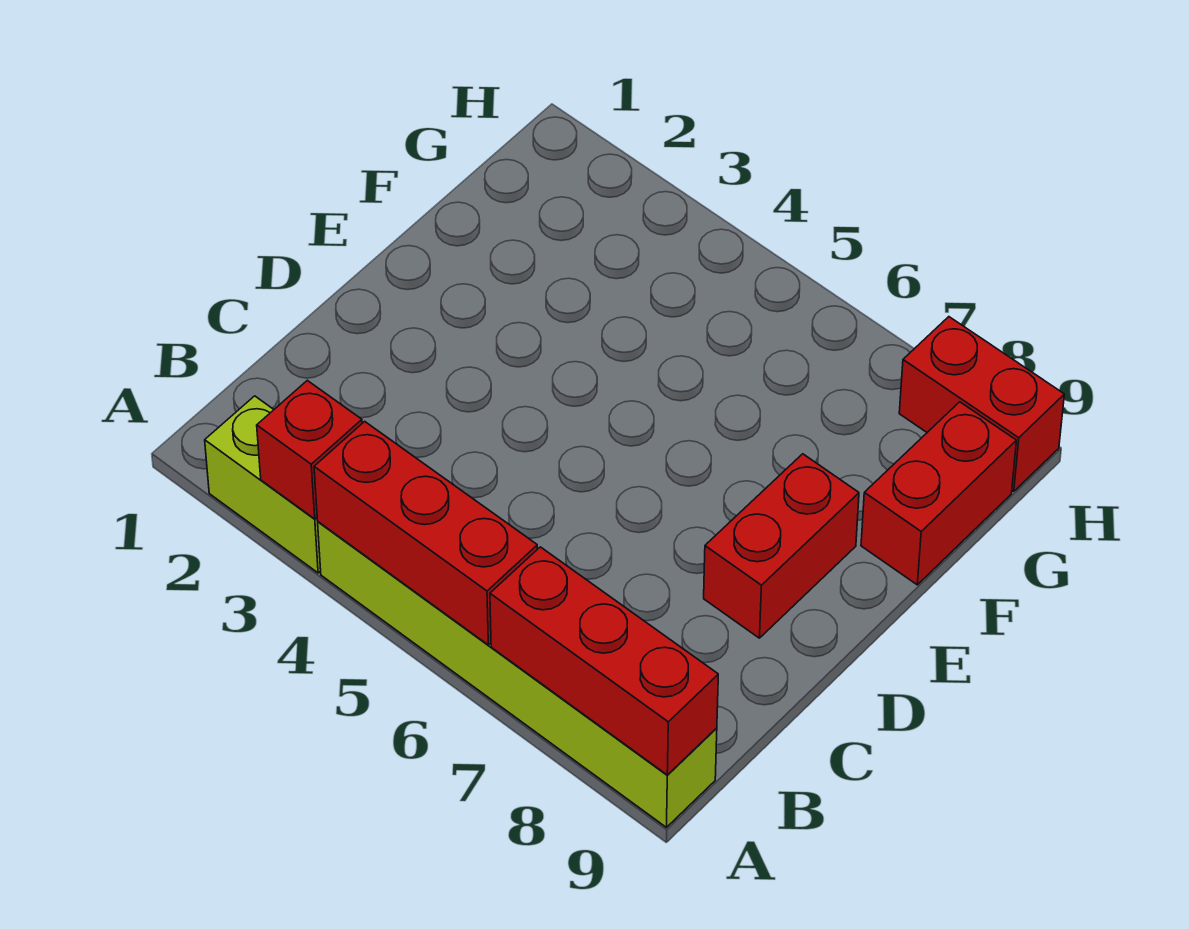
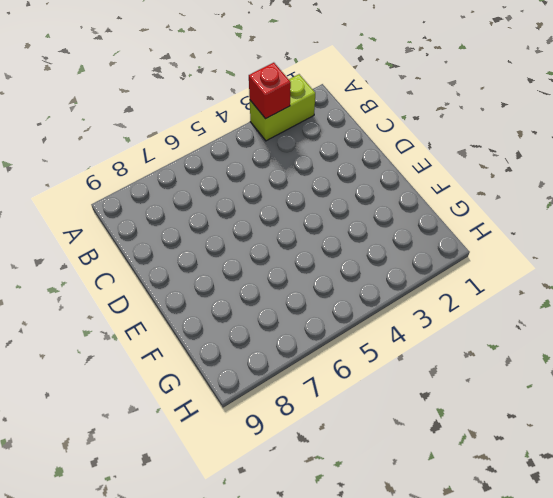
none -> lime brick A4:A9 level 1
none -> red brick D8:E8 level 1

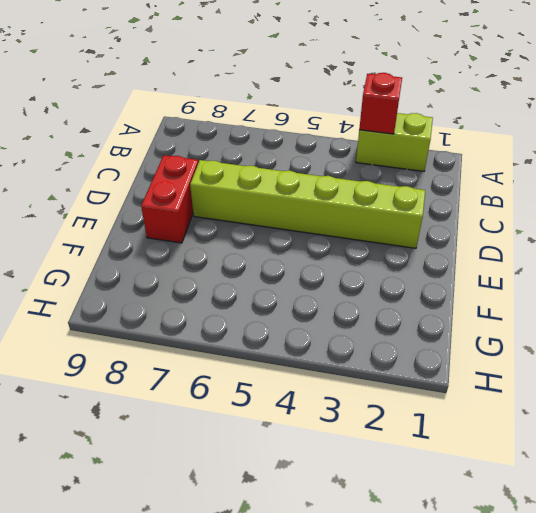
lime brick D2:D7 level 1 -> lime brick A4:A9 level 1
none -> red brick F9:G9 level 1
none -> red brick H8:H9 level 1

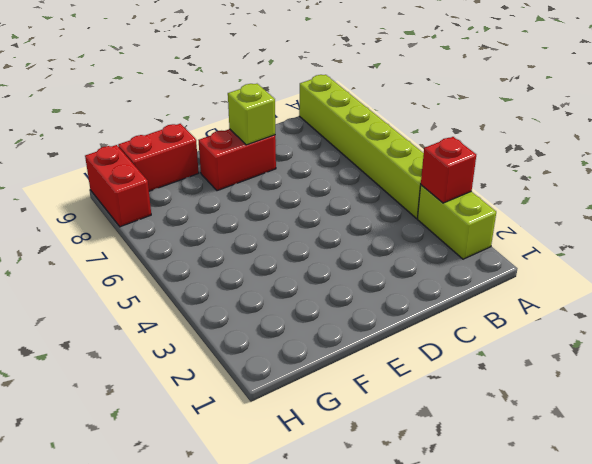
lime brick D8 level 2 -> none
none -> red brick A4:A6 level 2
none -> red brick A7:A9 level 2

